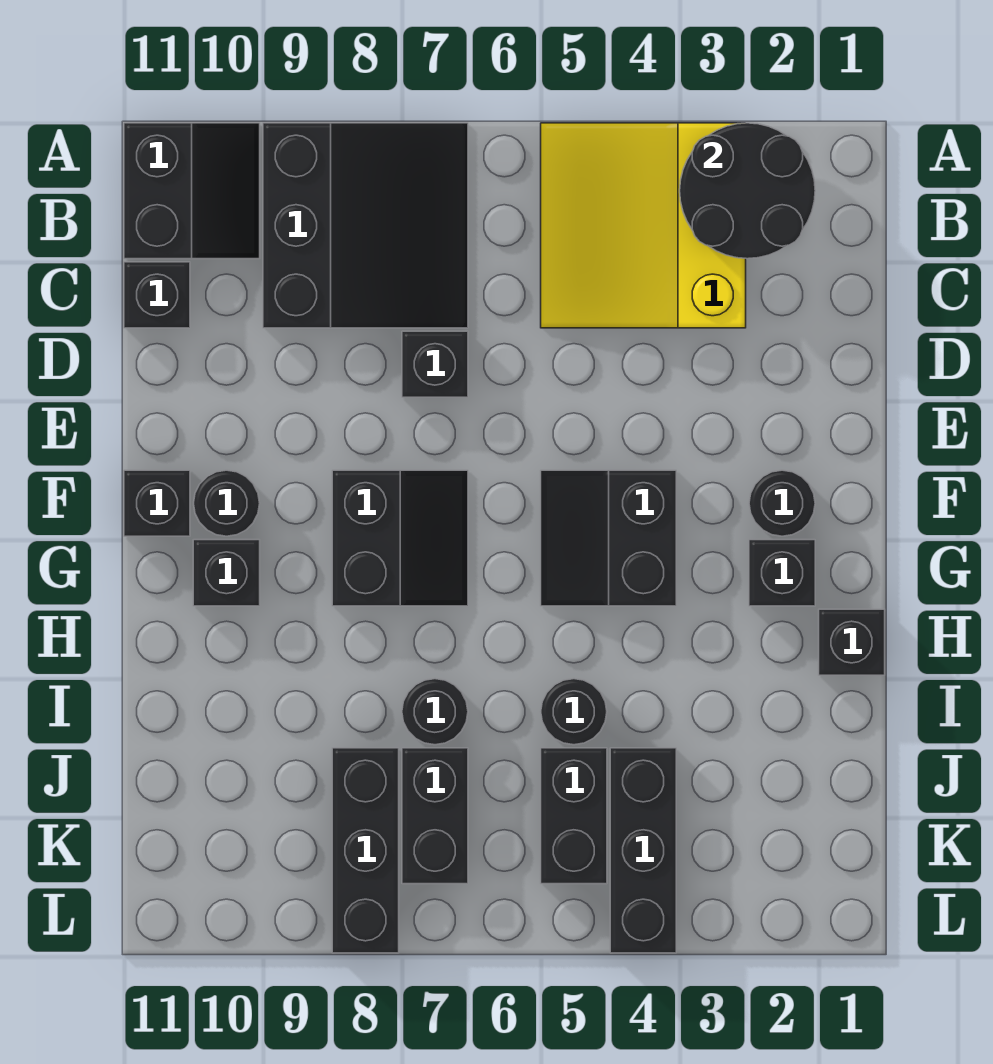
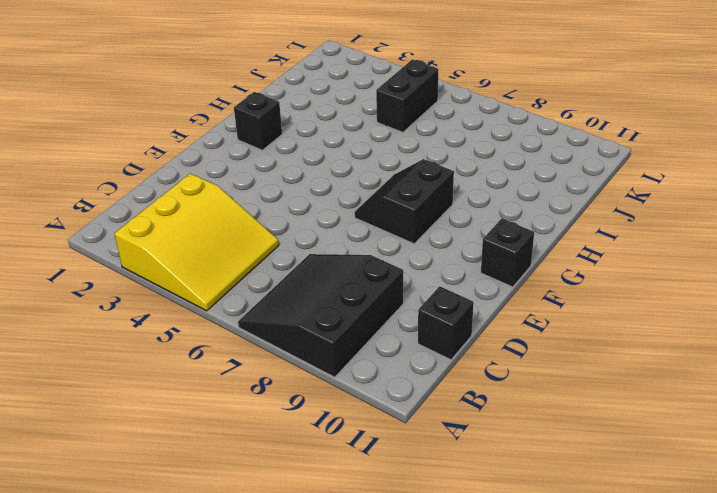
none -> black slope A10:B11 level 1 top 11
none -> black brick D7 level 1
none -> black round brick F2 level 1

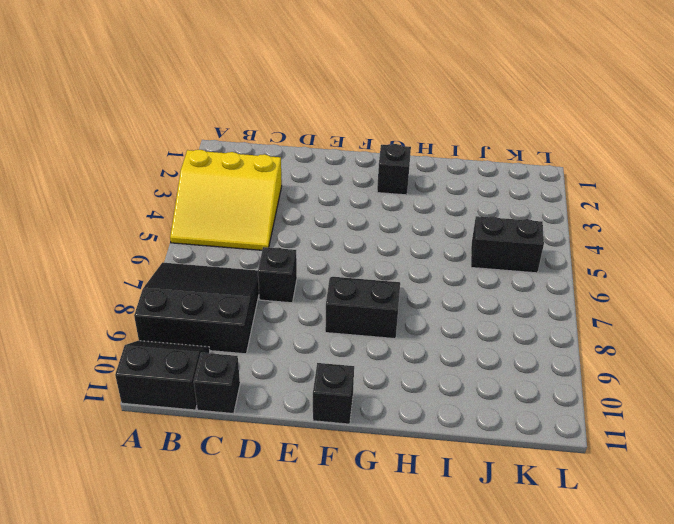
none -> black round brick F2 level 1
none -> black slope F4:G5 level 1 top 4
none -> black round brick F10 level 1

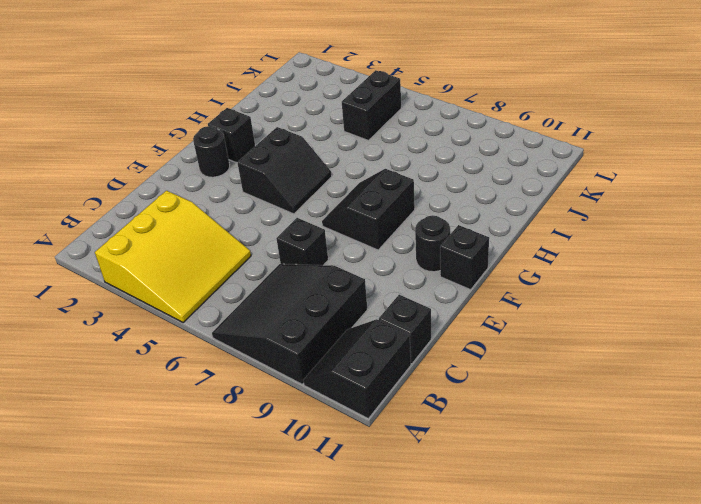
none -> black brick G10 level 1
none -> black brick H1 level 1
none -> black round brick I5 level 1

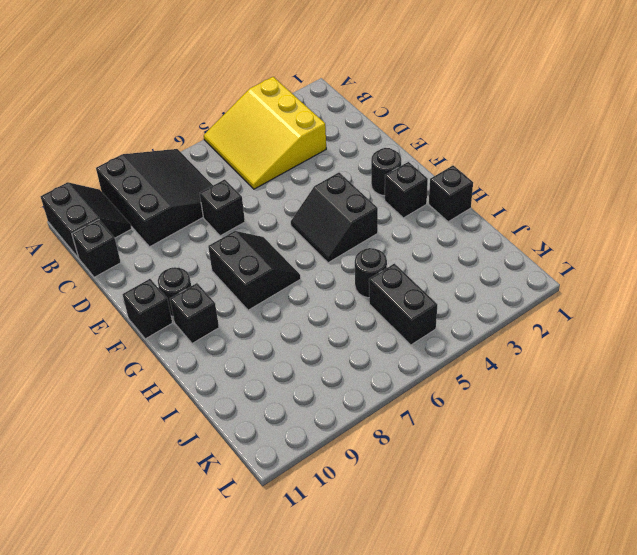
none -> black round brick I7 level 1
none -> black brick J4:L4 level 1
none -> black brick J7:K7 level 1

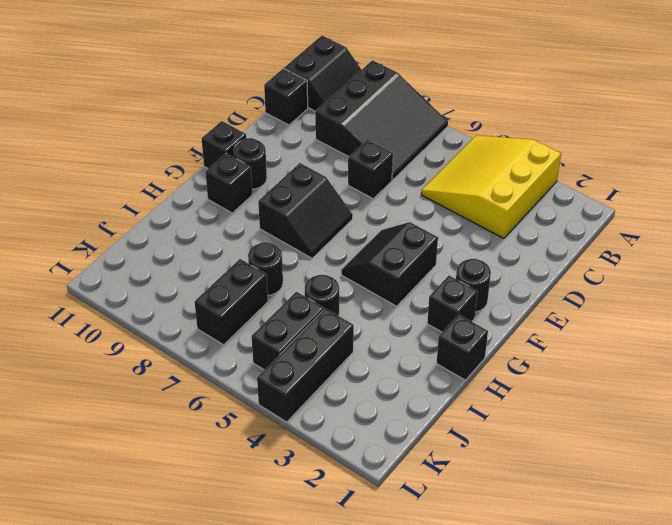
none -> black brick J8:L8 level 1
none -> black round brick A2:B3 level 2

